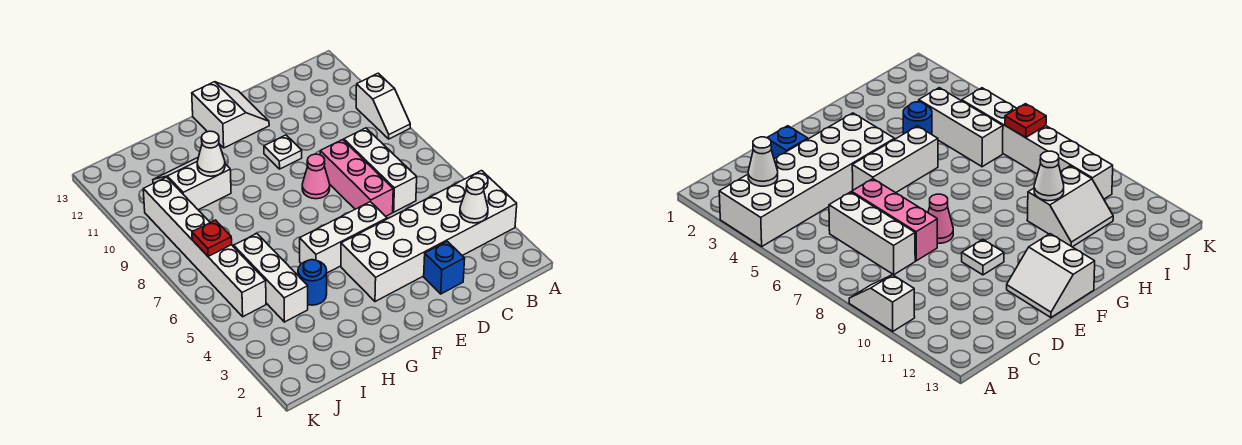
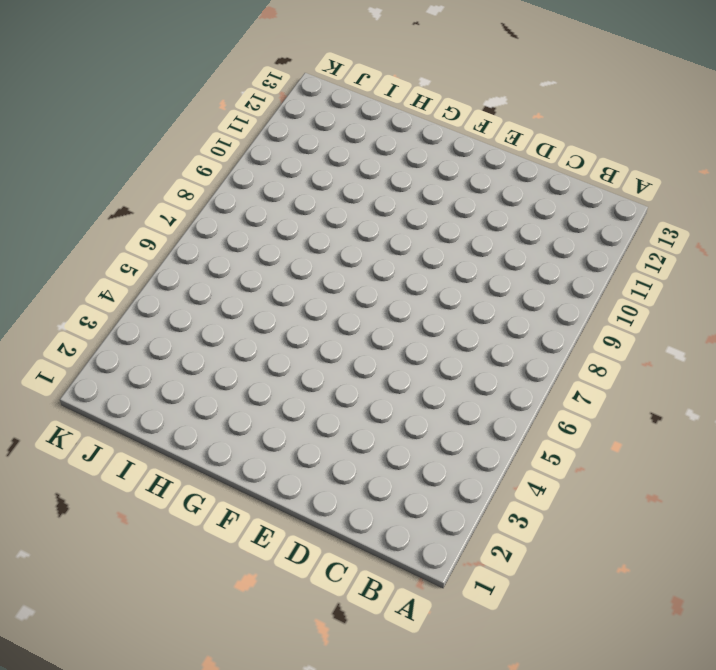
none -> white brick A3:F4 level 1
none -> white slope A9:A10 level 1 top 10
none -> white brick C6:C8 level 1

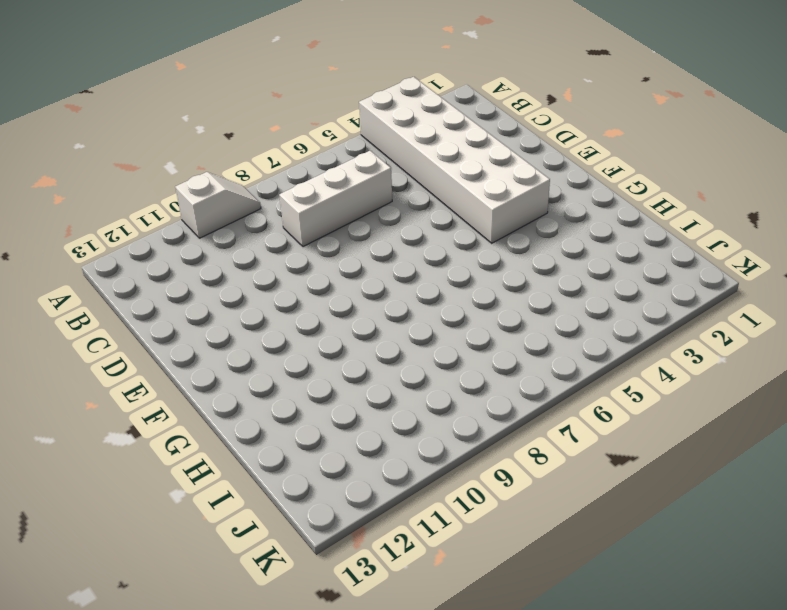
none -> blue brick D2 level 1
none -> pink brick D6:D8 level 1
none -> white brick E5:G5 level 1

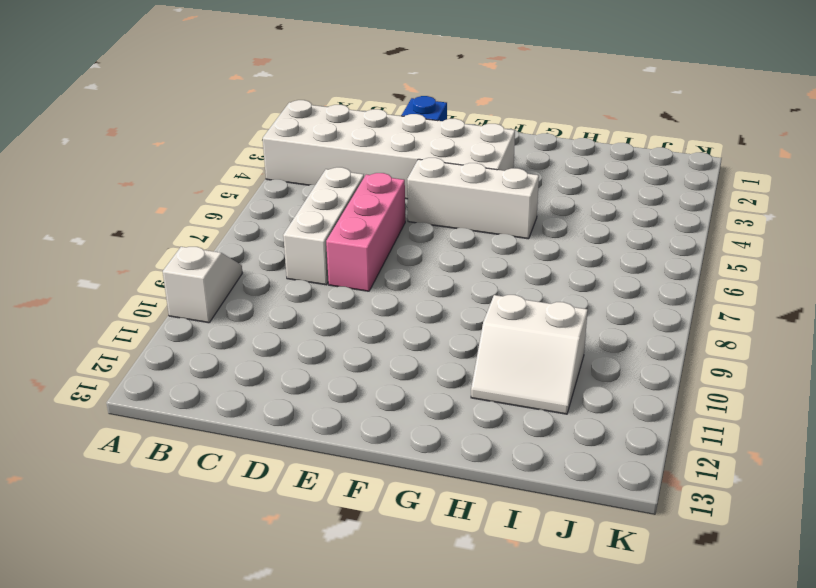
none -> pink cone E8 level 1
none -> white plate E10 level 1
none -> white slope E12:F13 level 1 top F

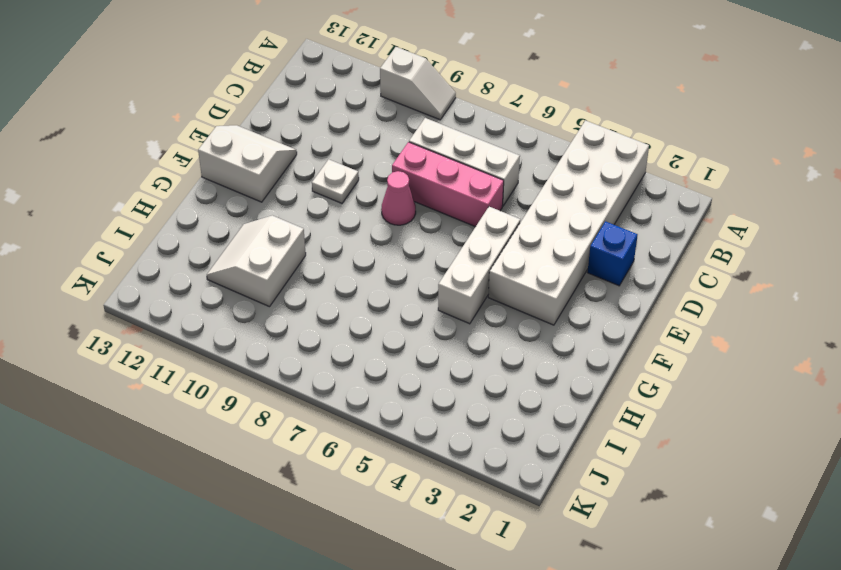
none -> blue round brick H4 level 1
none -> white brick I4:I6 level 1
none -> white brick J5:J10 level 1

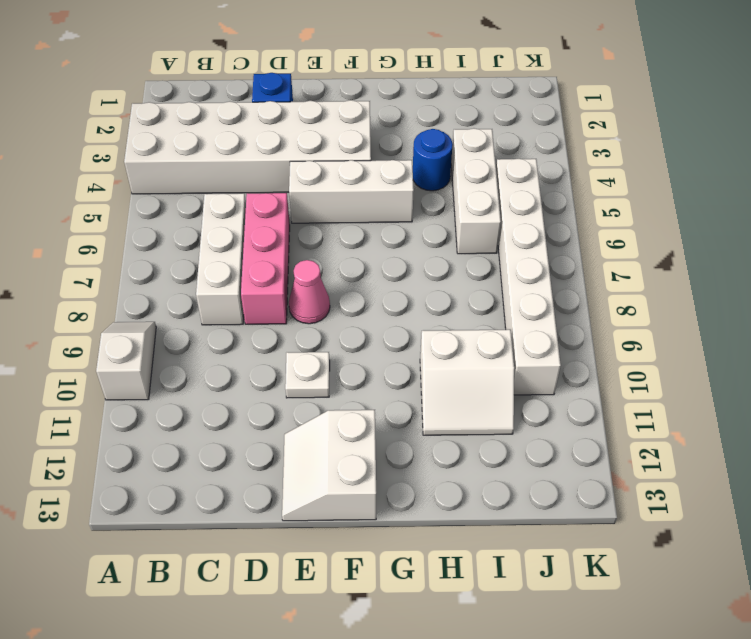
none -> white cone B3 level 2
none -> white cone H10 level 2
none -> red plate J7 level 2

